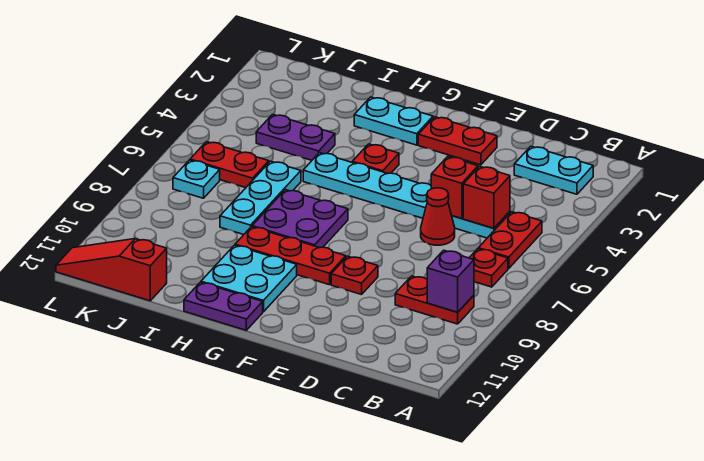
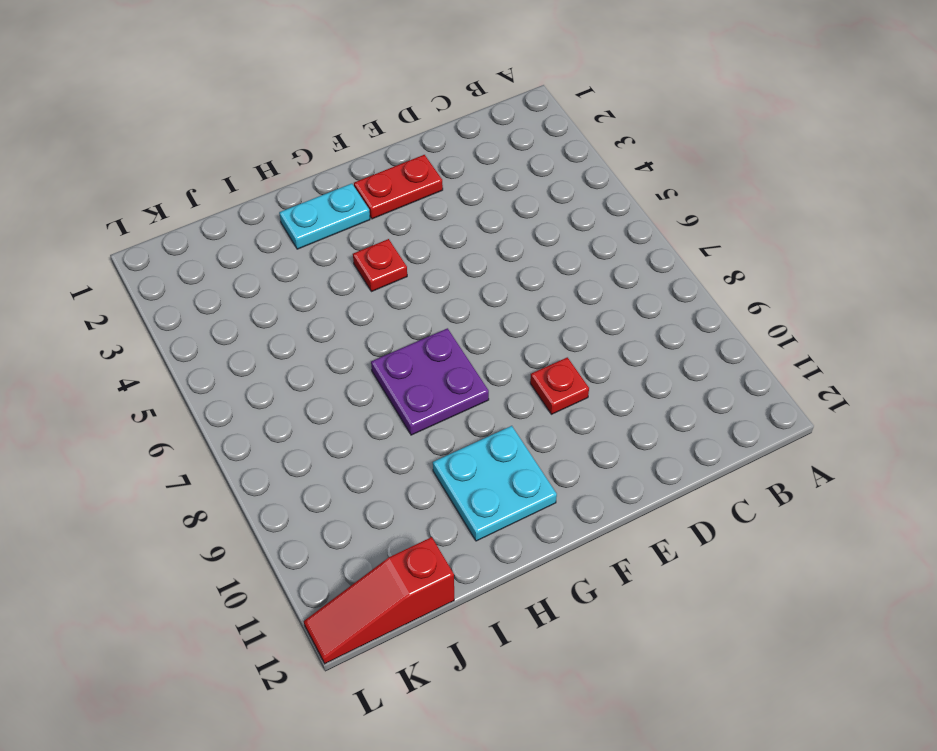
none -> cyan plate B2:C2 level 1
none -> red plate B5:B6 level 1
none -> red plate B7 level 1

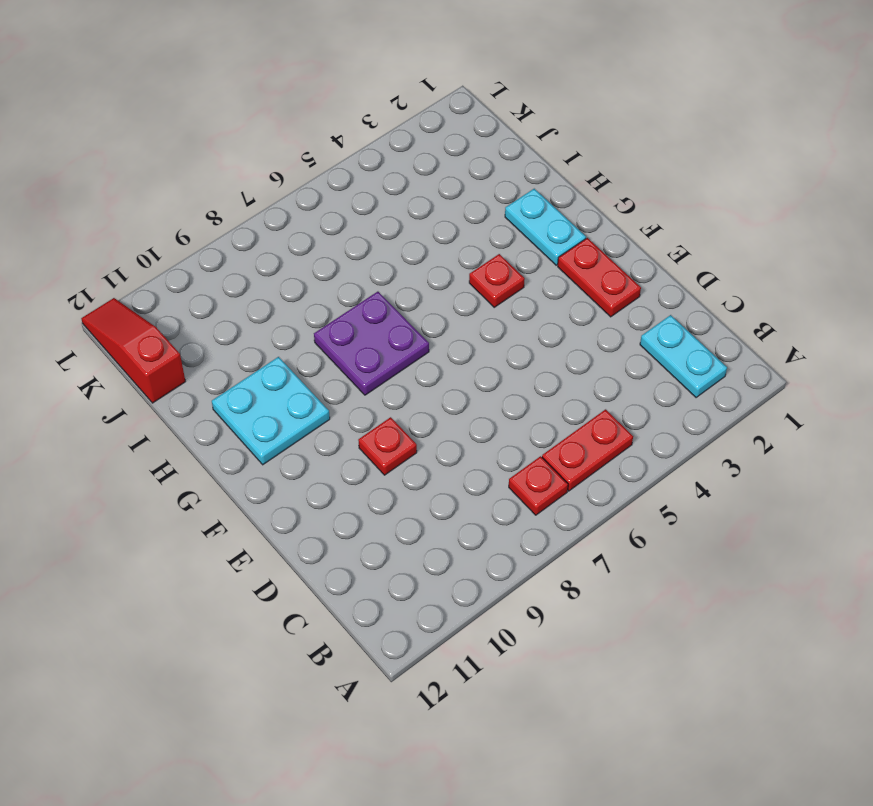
none -> red plate B9:C9 level 1
none -> cyan plate C5:H5 level 1
none -> red cone D6 level 1

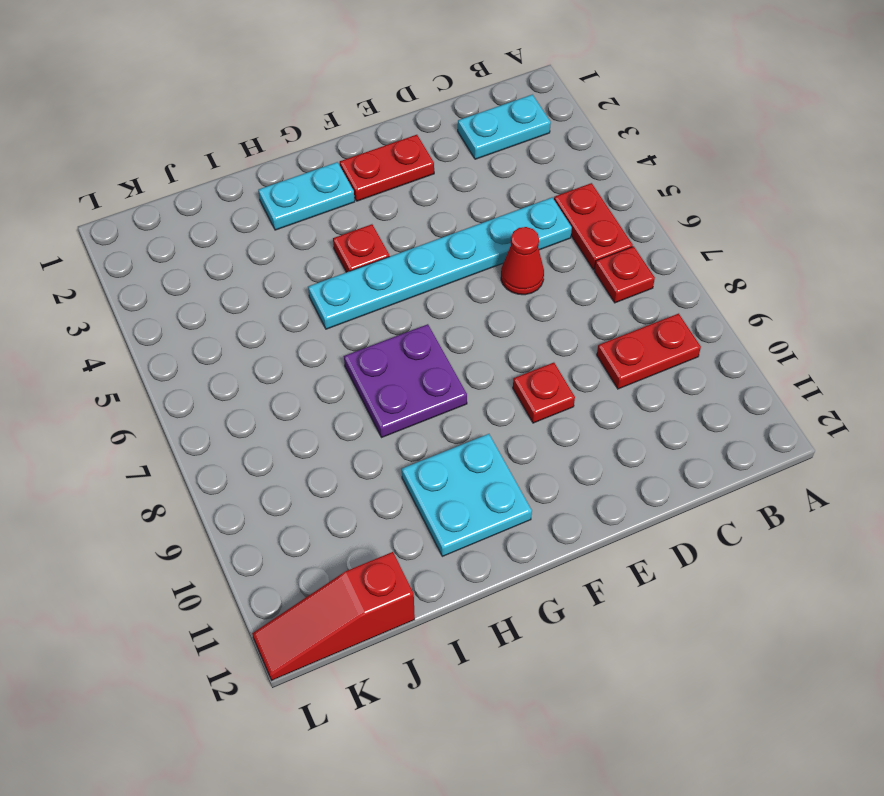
none -> red plate F9:H9 level 1
none -> purple plate G12:H12 level 1
none -> purple plate I4:J4 level 1

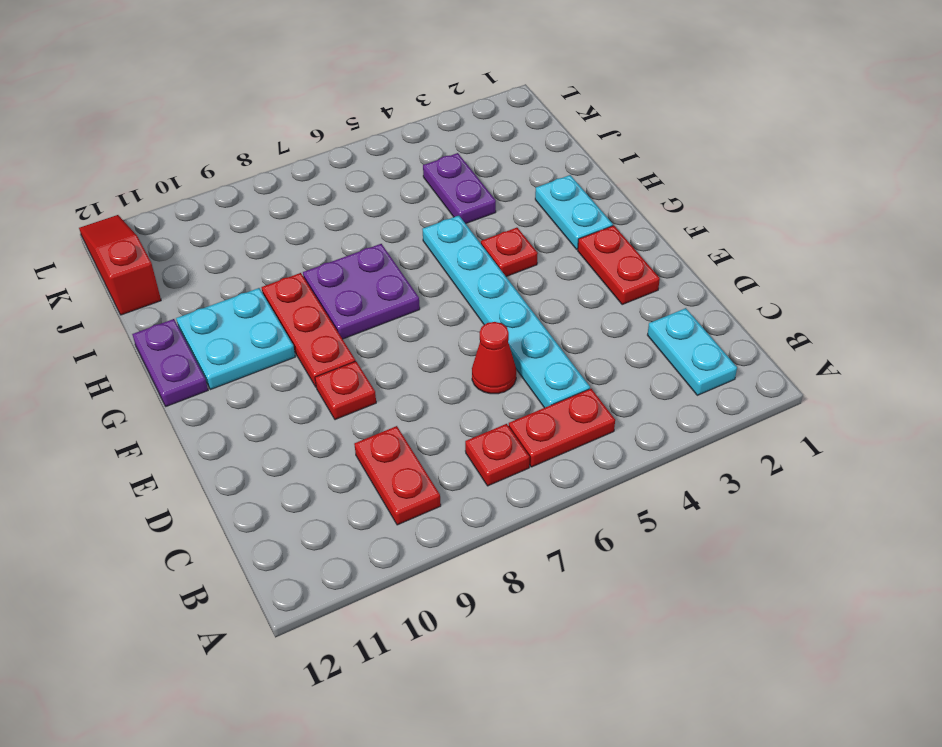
none -> cyan plate I6:I8 level 1
none -> red plate J6:K6 level 1
none -> cyan plate K7 level 1

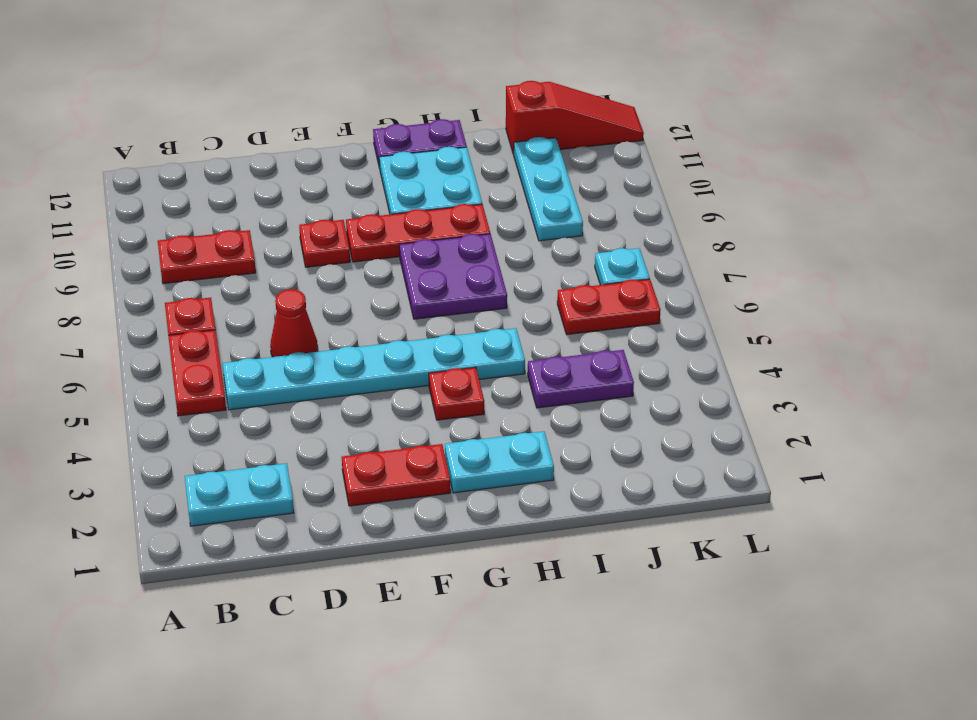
cyan plate J9:J11 level 1 -> cyan plate I6:I8 level 1
none -> purple brick B9 level 2
none -> red brick C5 level 2
none -> red brick D5 level 2

